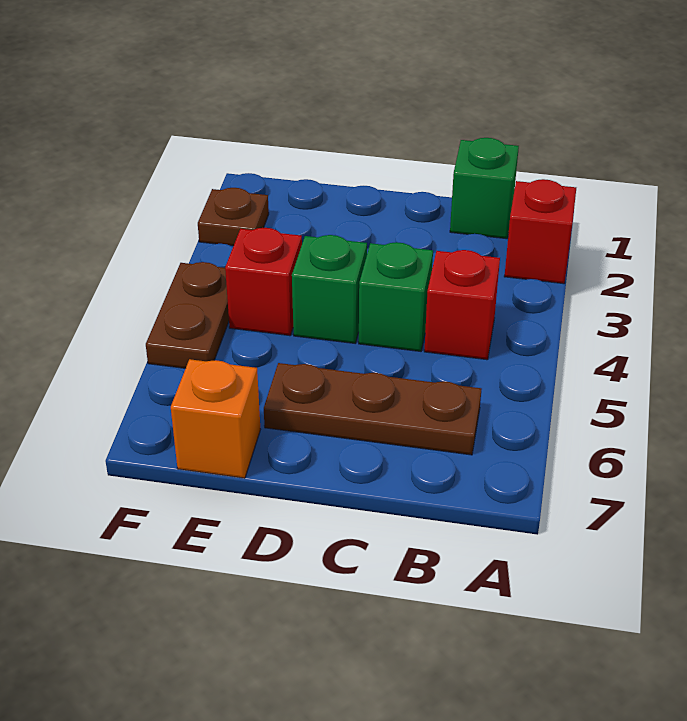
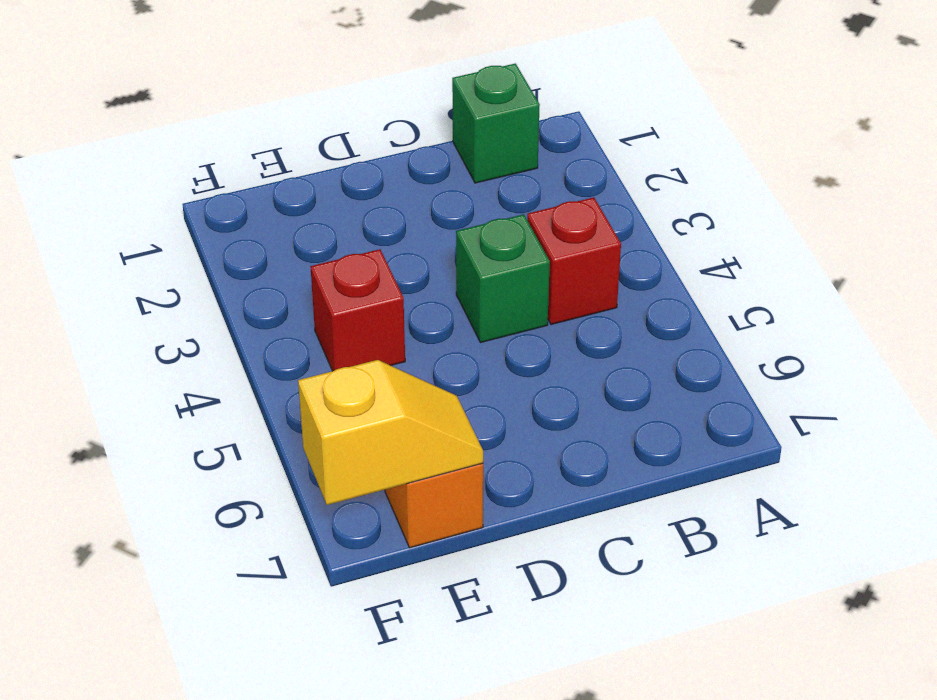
yellow slope E7:F7 level 2 top F -> none
none -> red brick A2 level 1
none -> brown plate B6:D6 level 1

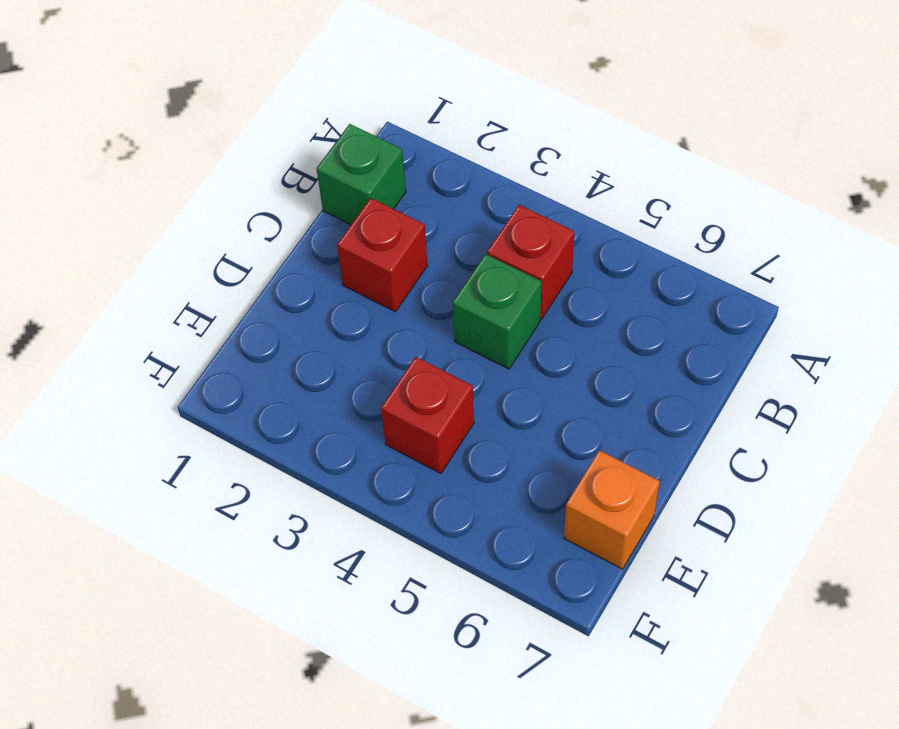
red brick C2 level 1 -> red brick A2 level 1
none -> brown plate B6:D6 level 1
none -> green brick D4 level 1

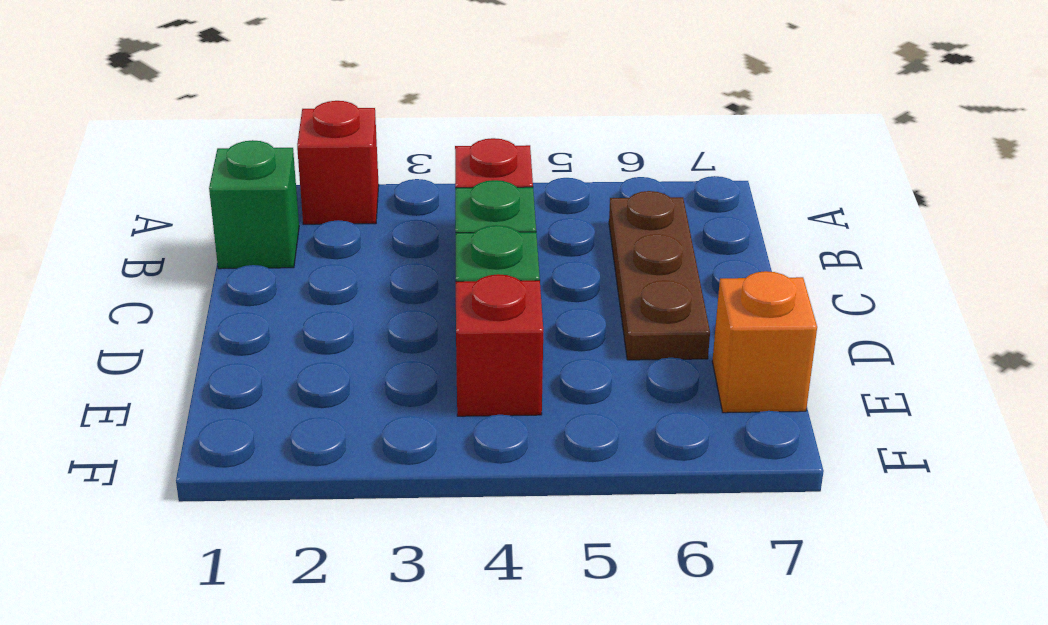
none -> brown plate F2 level 1
none -> brown plate F4:F5 level 1

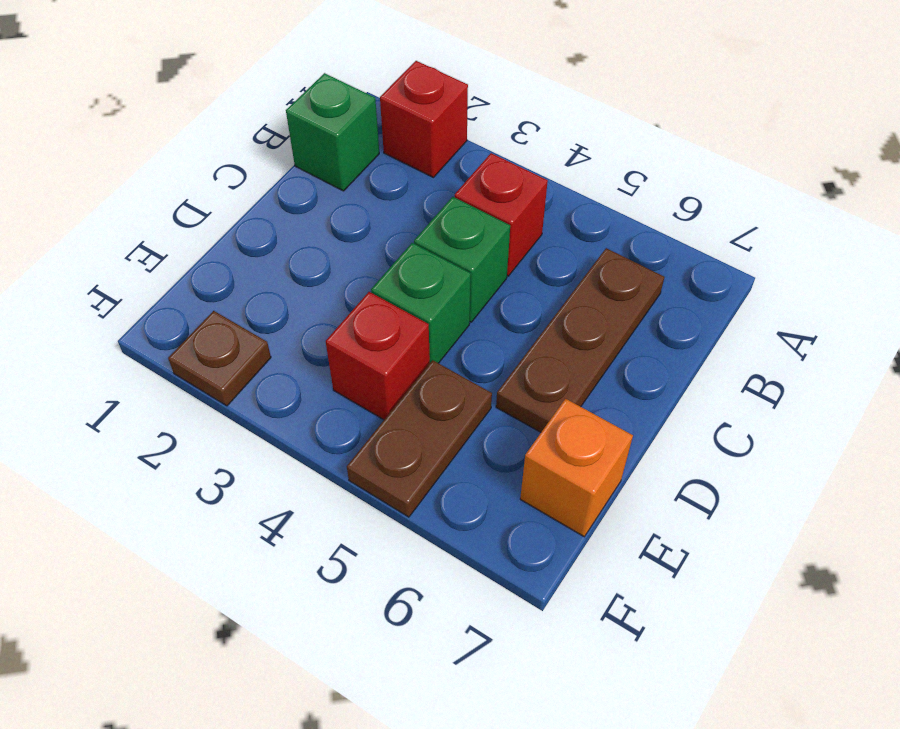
brown plate E5:F5 level 1 -> brown plate F4:F5 level 1

